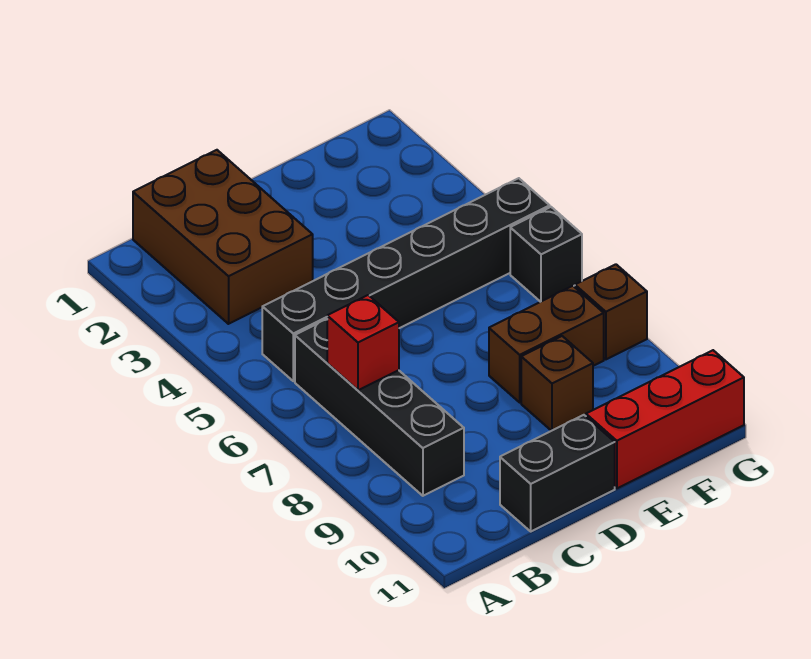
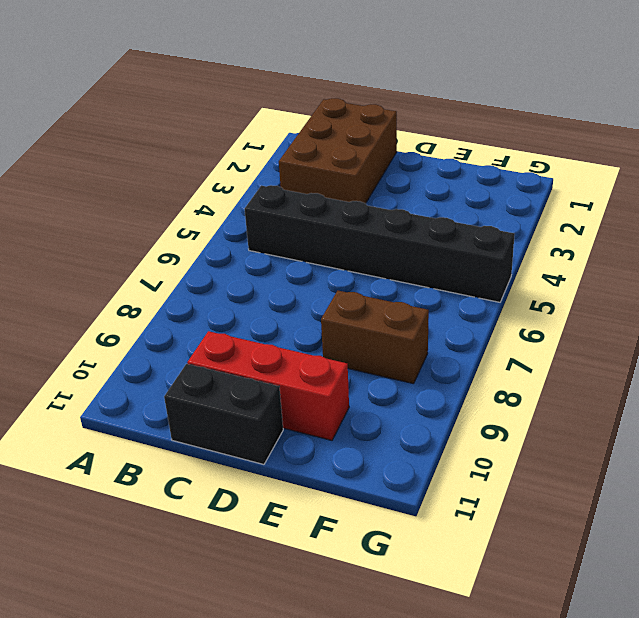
red brick C10:E10 level 1 -> red brick E11:G11 level 1
none -> black brick B6:B9 level 1
none -> brown brick E9 level 1

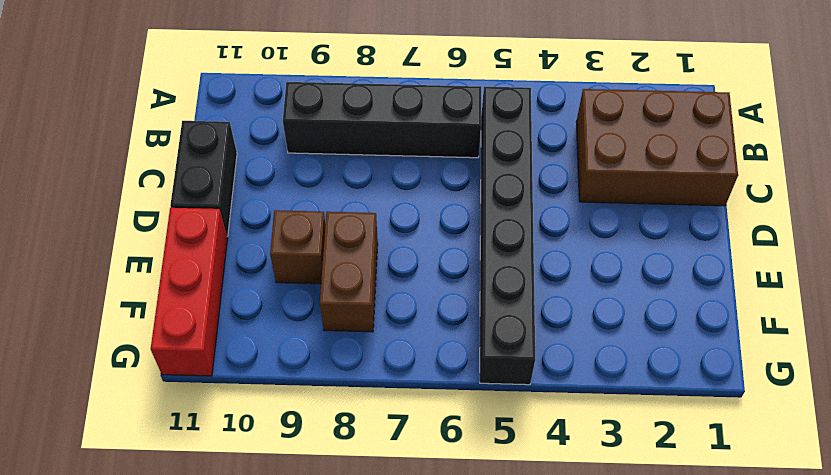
none -> black brick G6 level 1
none -> brown brick G8 level 1

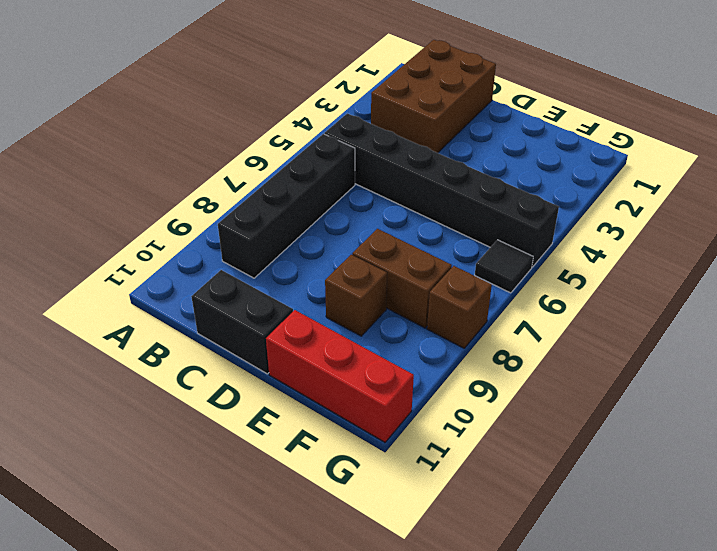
black tile G6 level 1 -> black brick G6 level 1
none -> red brick B7 level 2

